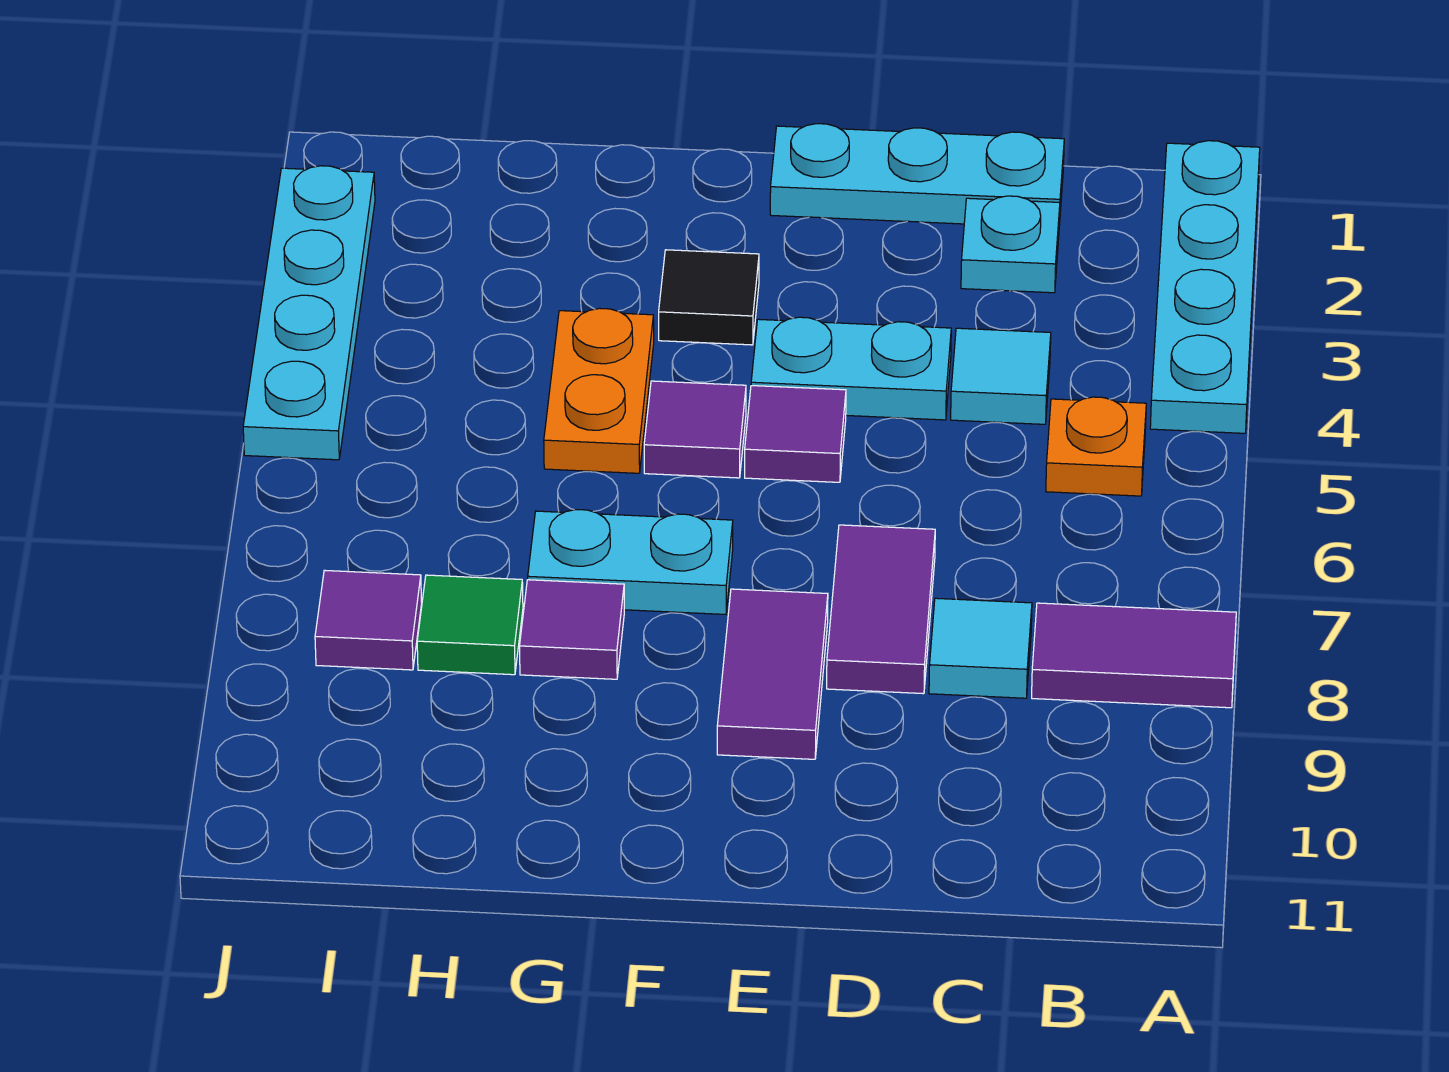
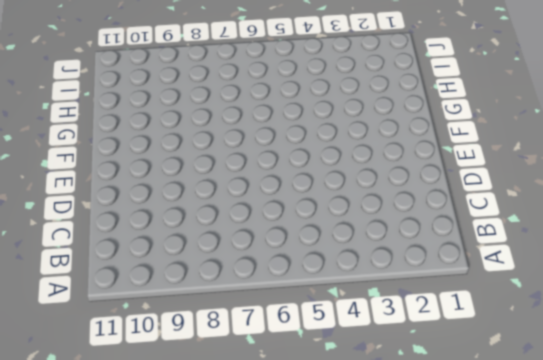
none -> cyan plate A1:A4 level 1
none -> purple tile A8:B8 level 1
none -> orange plate B5 level 1

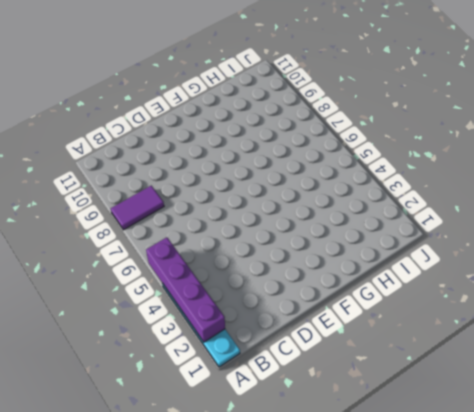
purple brick A2:A5 level 2 -> none
none -> orange plate B5 level 1
none -> cyan plate C1:E1 level 1
none -> cyan plate C2 level 1

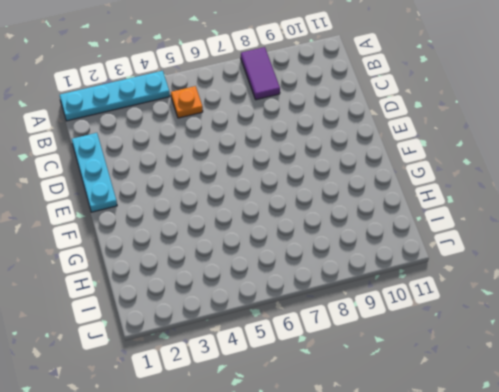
none -> cyan plate C2 level 1
none -> cyan tile C4 level 1
none -> cyan tile C8 level 1

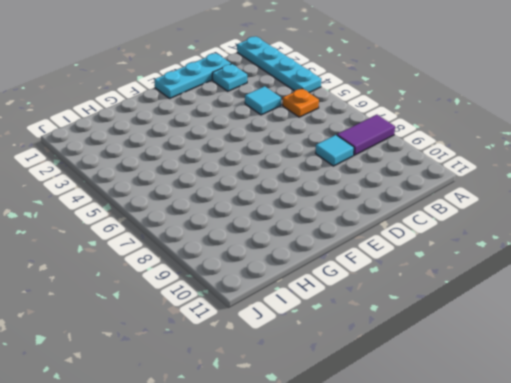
none -> cyan plate D4:E4 level 1
none -> purple tile D7:D8 level 1
none -> purple tile E5 level 1

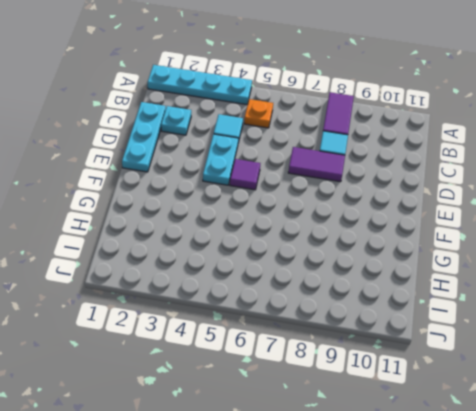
none -> purple tile E8:E9 level 1
none -> black tile F3 level 1
none -> purple tile F5 level 1

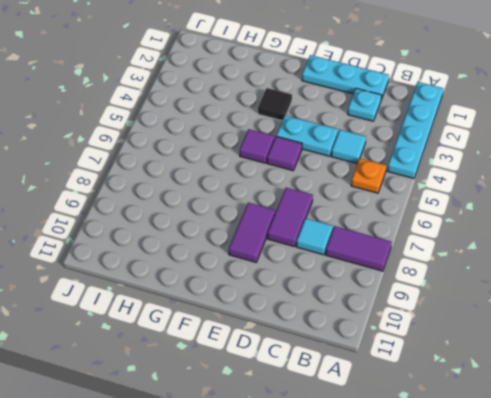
none -> cyan plate F7:G7 level 1
none -> orange plate G4:G5 level 1
none -> purple tile G8 level 1

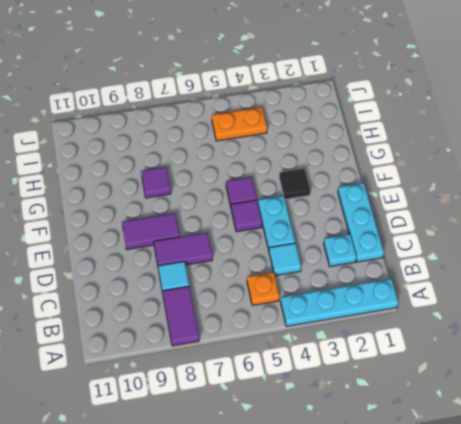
orange plate I4:I5 level 1 -> orange plate G4:G5 level 1
none -> cyan plate F7:G7 level 1
none -> green tile H8 level 1
none -> purple tile I8 level 1

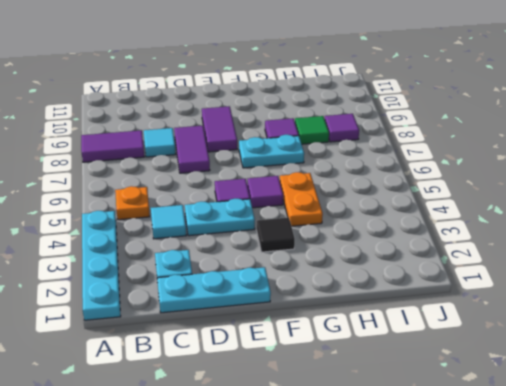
none -> cyan plate J2:J5 level 1

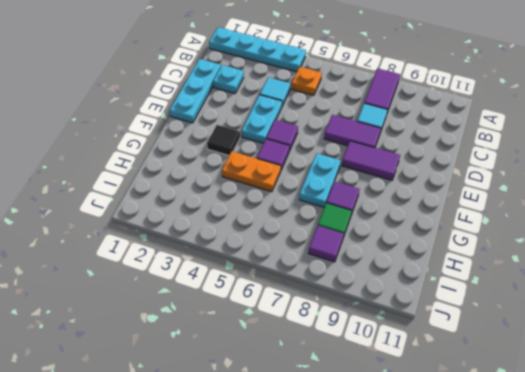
none -> cyan plate J2:J5 level 1

